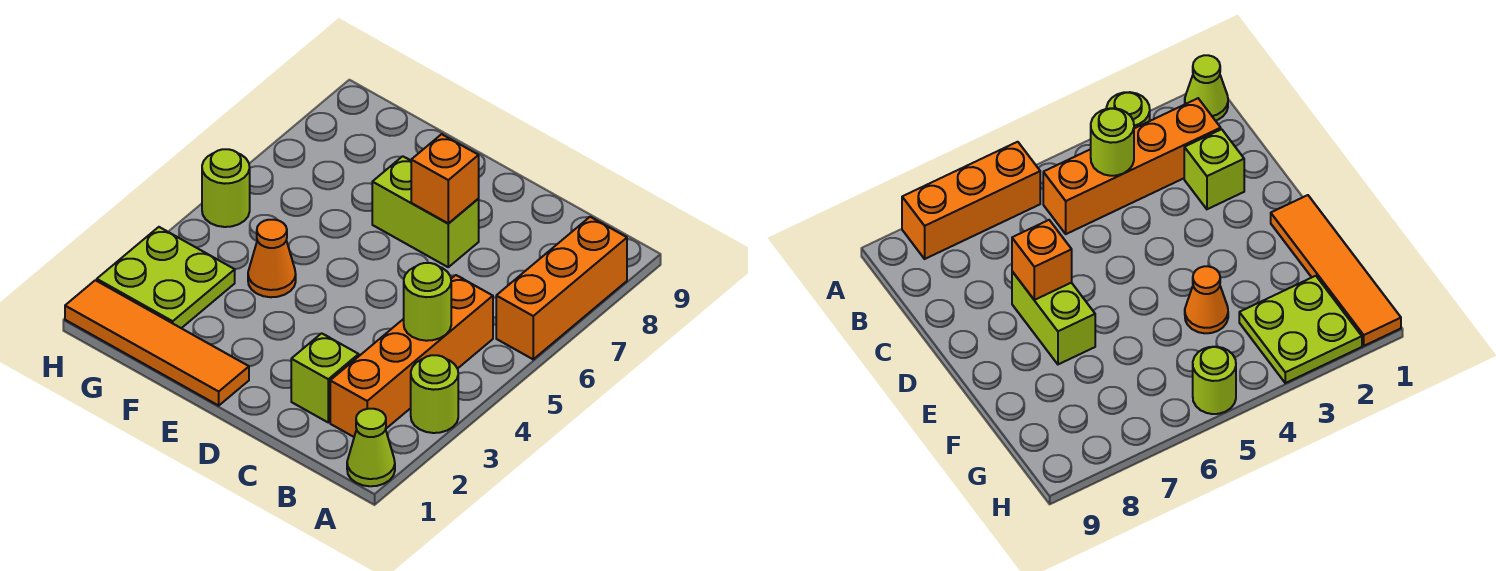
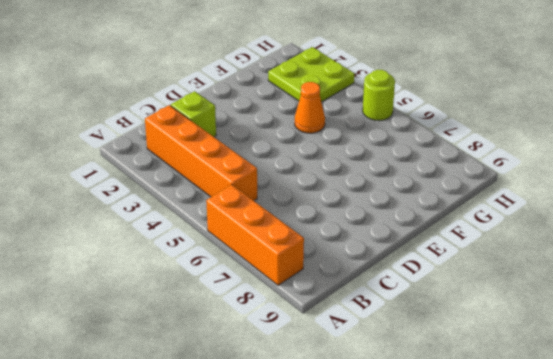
none -> lime cone A1 level 1
none -> lime round brick A3 level 1
none -> lime brick D7:E7 level 1

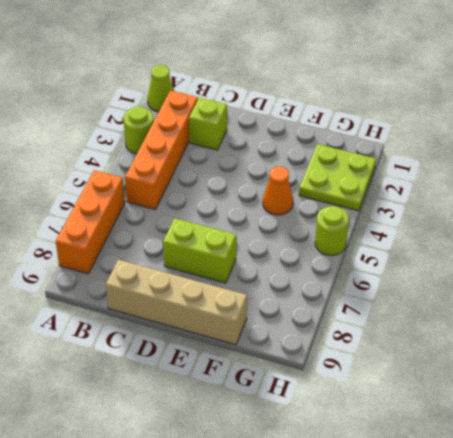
tan brick C9:F9 level 1 -> none
none -> orange tile E1:H1 level 1
none -> lime round brick B4 level 2
none -> orange brick D7 level 2

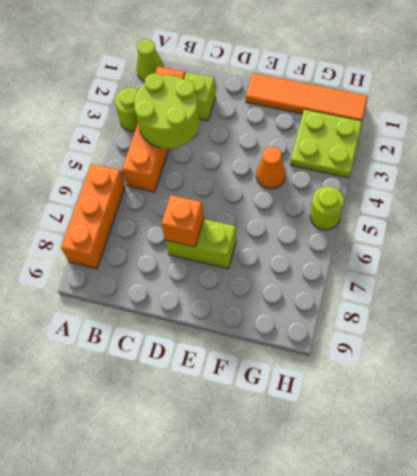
lime round brick B3:C4 level 2 -> lime round brick B4 level 2

